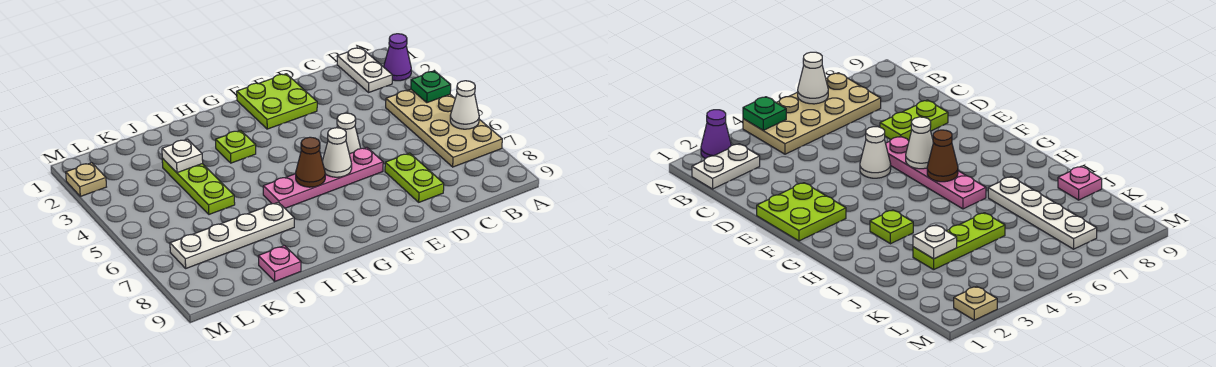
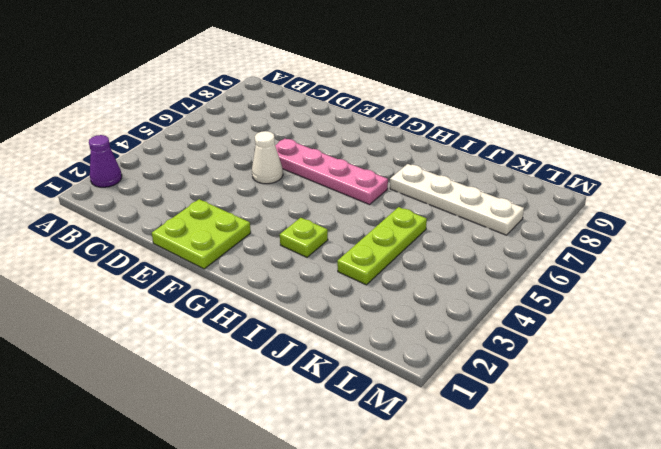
none -> tan plate A4:B7 level 1
none -> white plate B1:B2 level 1
none -> lime plate D7:D8 level 1

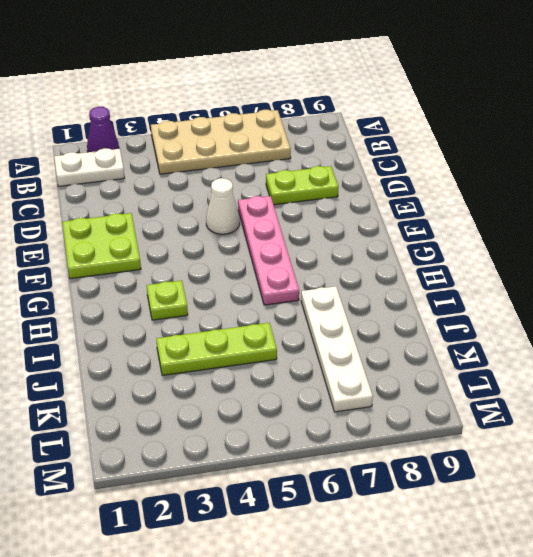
none -> pink plate J9 level 1
none -> tan plate M2 level 1
none -> green plate A4 level 2

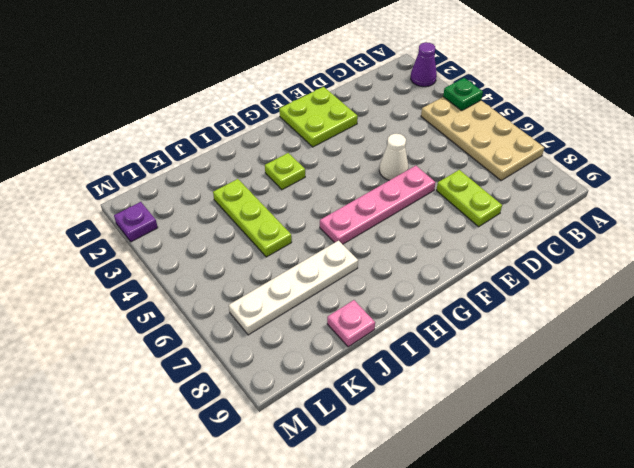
purple plate M2 level 1 -> tan plate M2 level 1
none -> white plate B1:B2 level 1
none -> white cone A6 level 2
none -> white cone F6 level 2

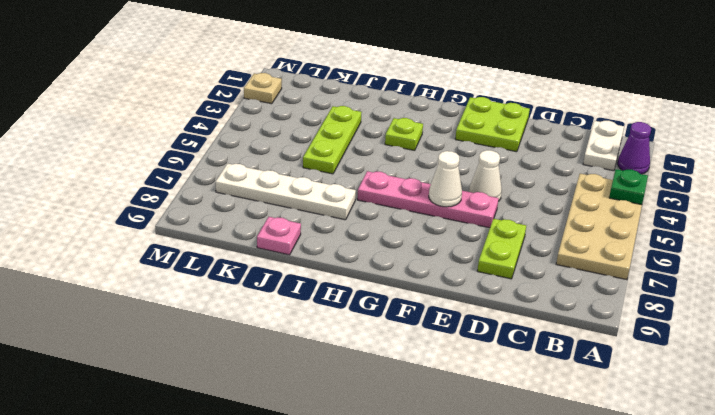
none -> white cone A6 level 2
none -> brown cone G6 level 2
none -> white plate J3 level 2

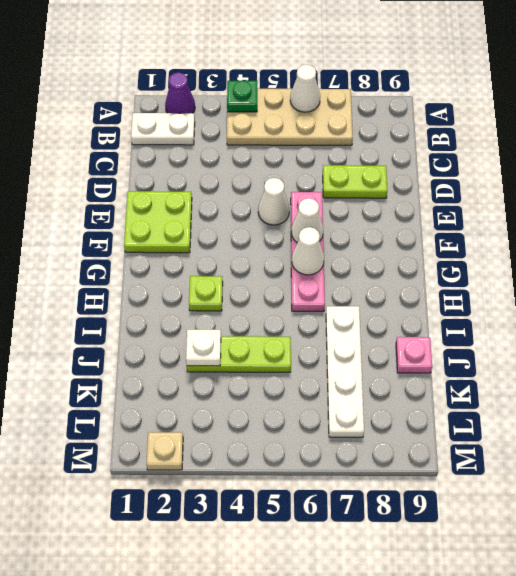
white cone G6 level 2 -> brown cone G6 level 2

